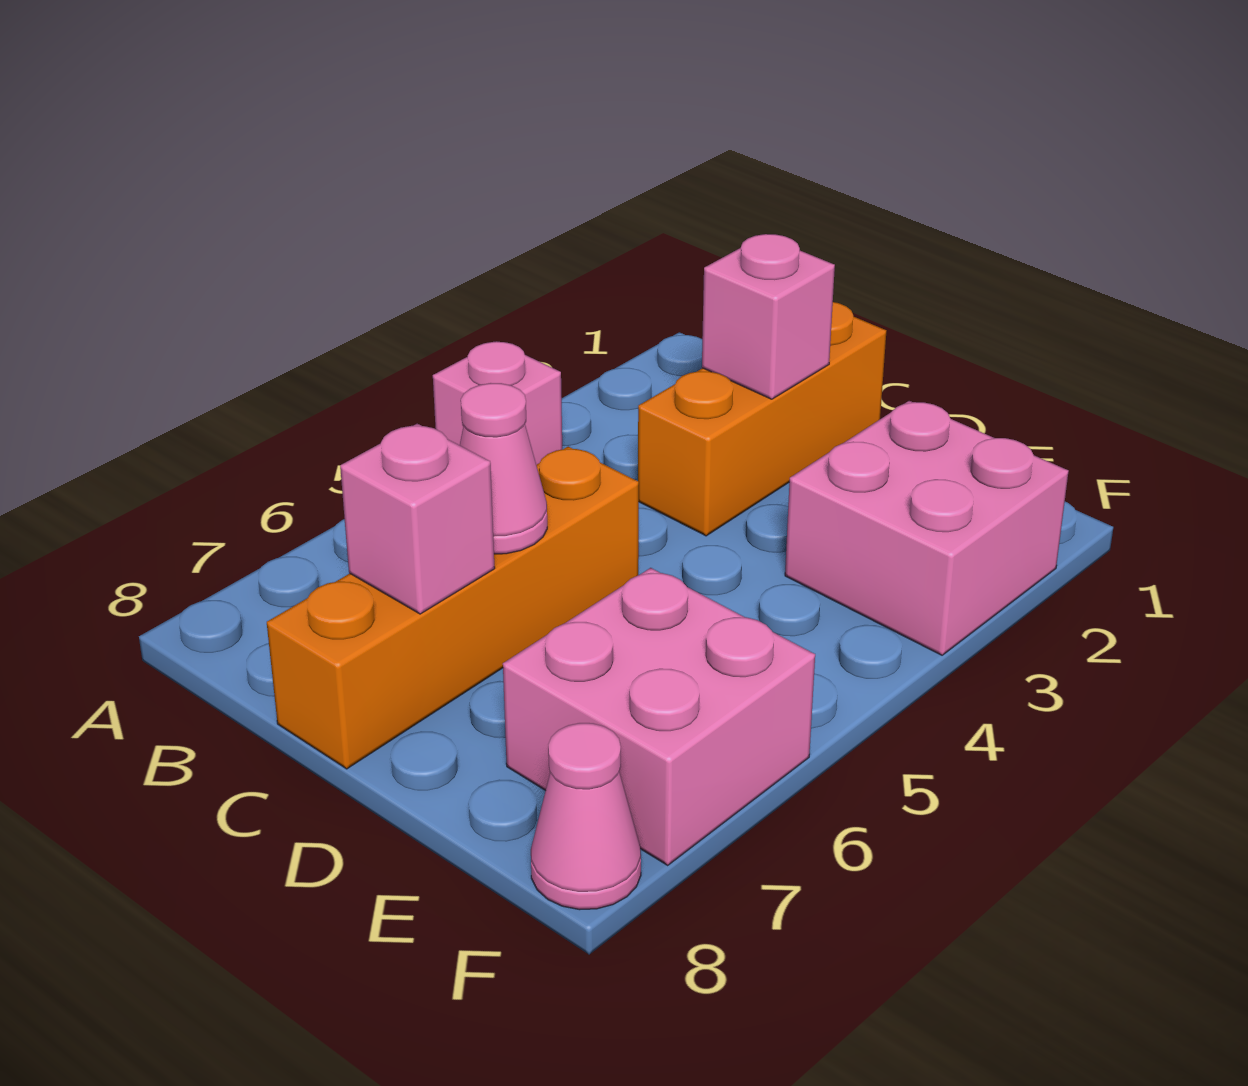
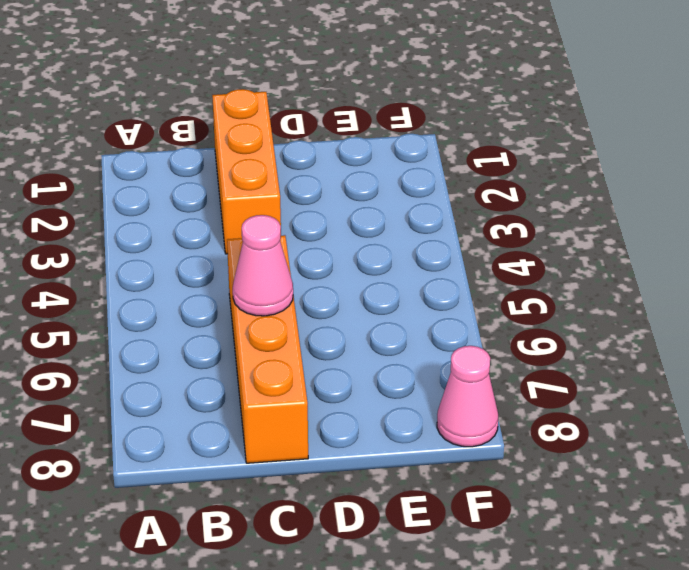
none -> pink brick A4 level 1
none -> pink brick E2:F3 level 1

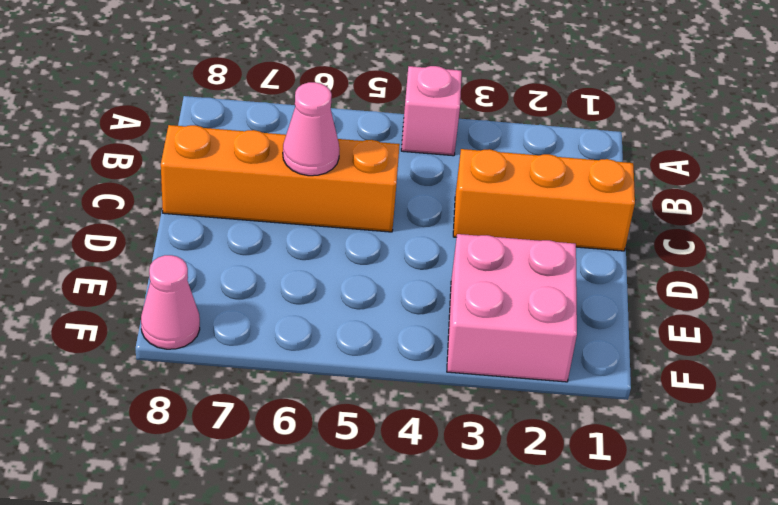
none -> pink brick E6:F7 level 1
none -> pink brick C2 level 2

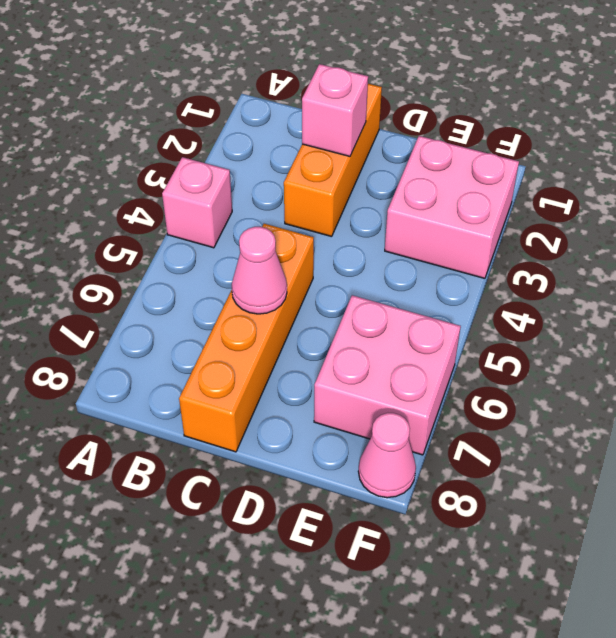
none -> pink brick C7 level 2

